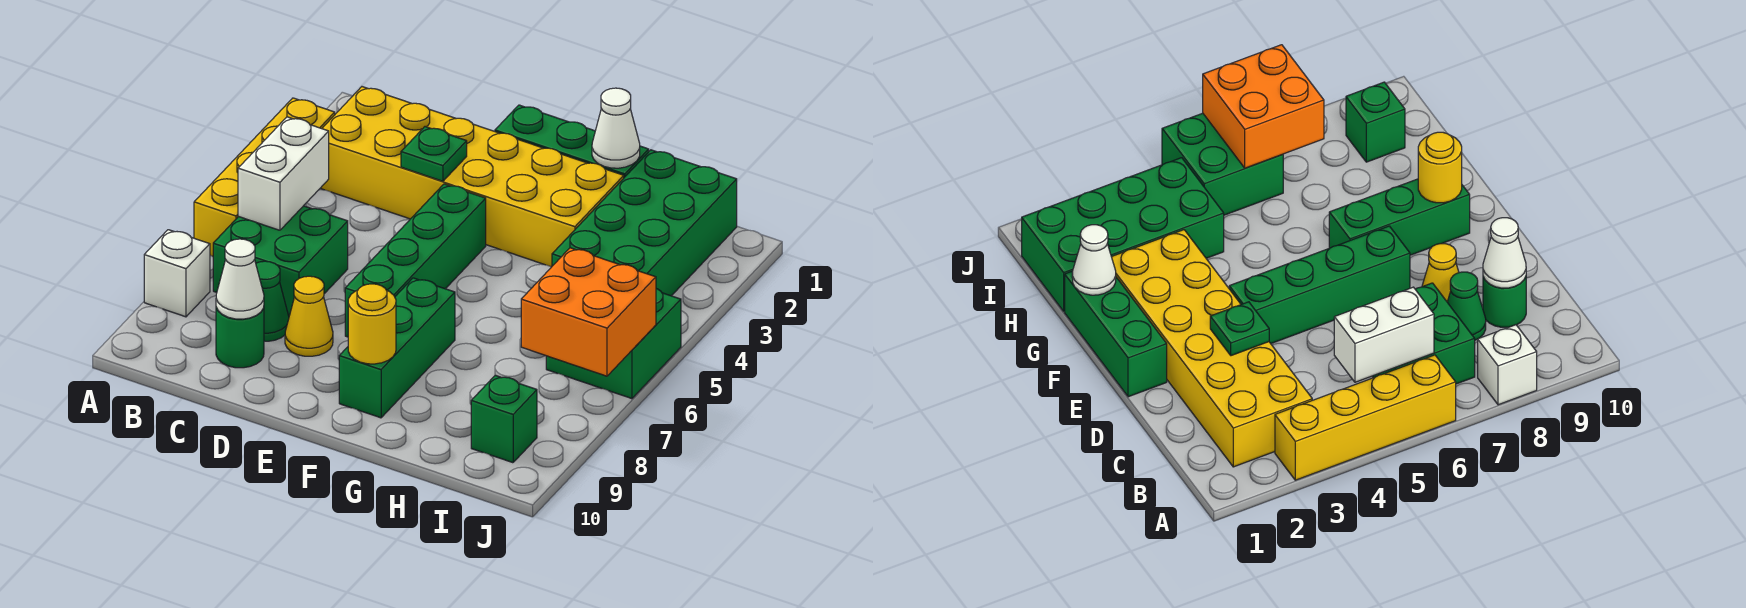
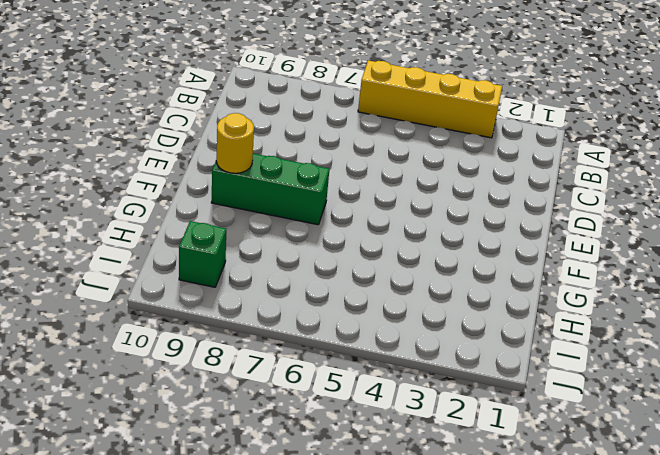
none -> white brick A8 level 1
none -> yellow brick B2:G3 level 1
none -> green brick B6:C7 level 1

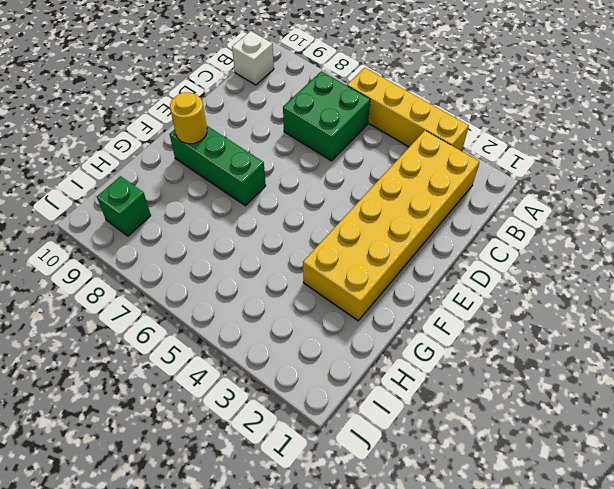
white brick B10 level 1 -> white brick A8 level 1
none -> green cone C8 level 1
none -> green round brick C9 level 1
none -> yellow cone D8 level 1

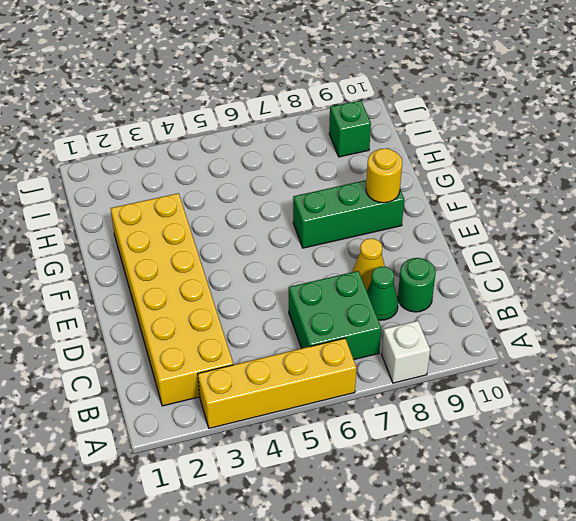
none -> green brick E1:G1 level 1
none -> green brick E4:E7 level 1
none -> green brick H1:I4 level 1

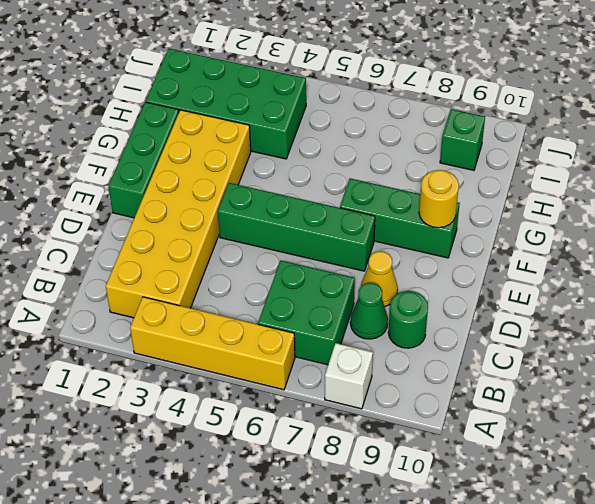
none -> green brick I5:J6 level 1
none -> white brick B5:B6 level 2
none -> white cone C9 level 2

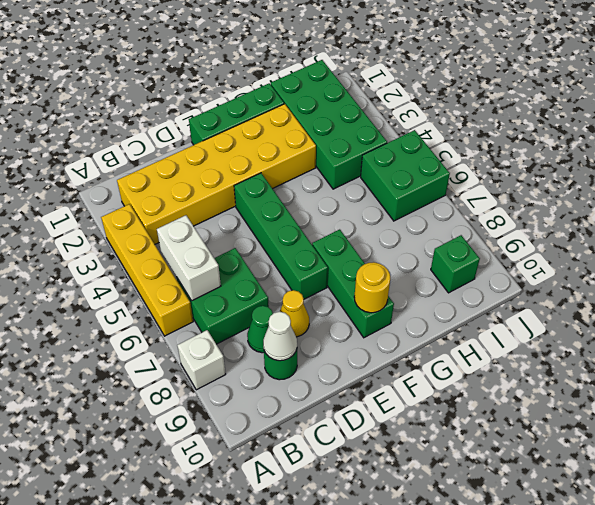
none -> green plate D3 level 2
none -> white cone G1 level 2
none -> orange brick I6:J7 level 2

